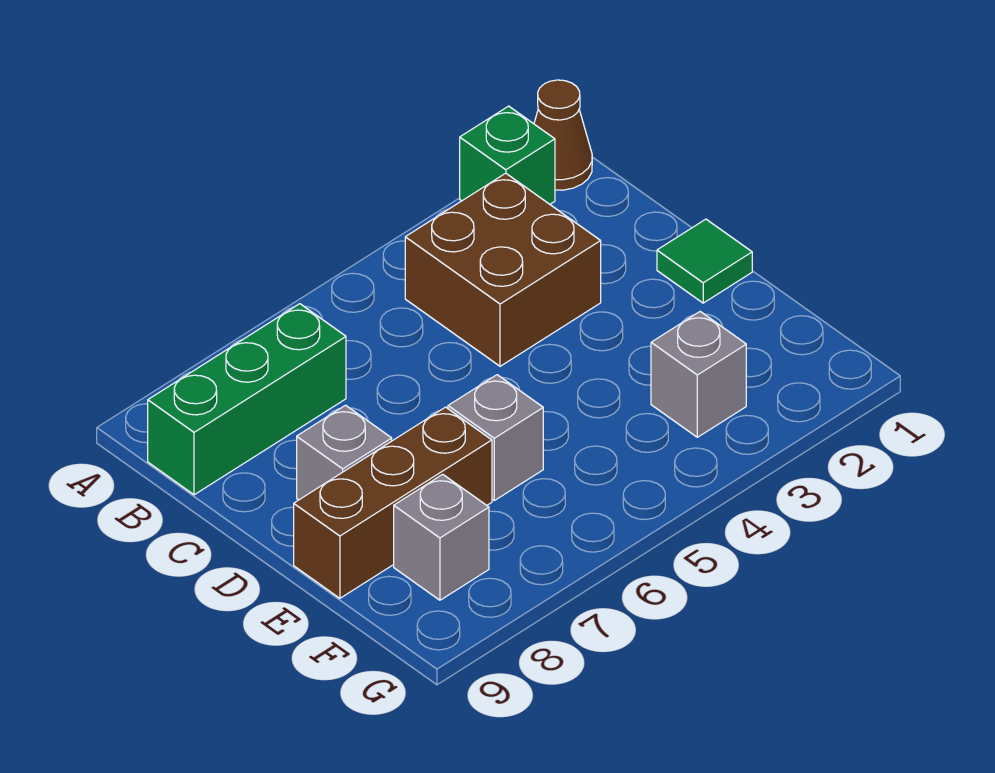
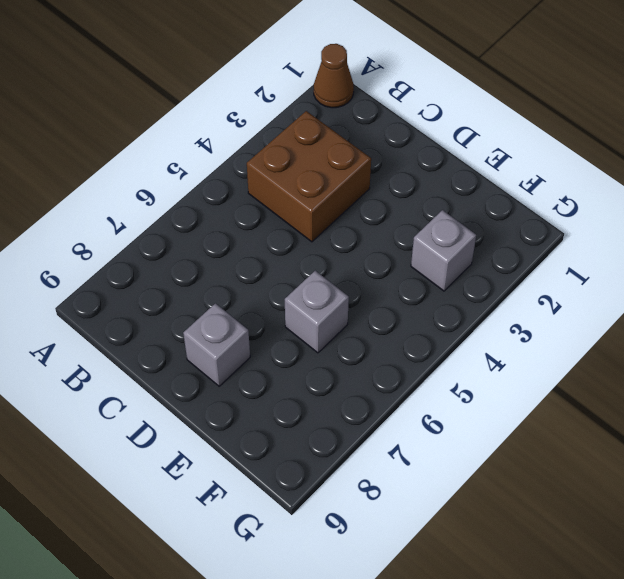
none -> green brick A2 level 1
none -> green brick B7:B9 level 1

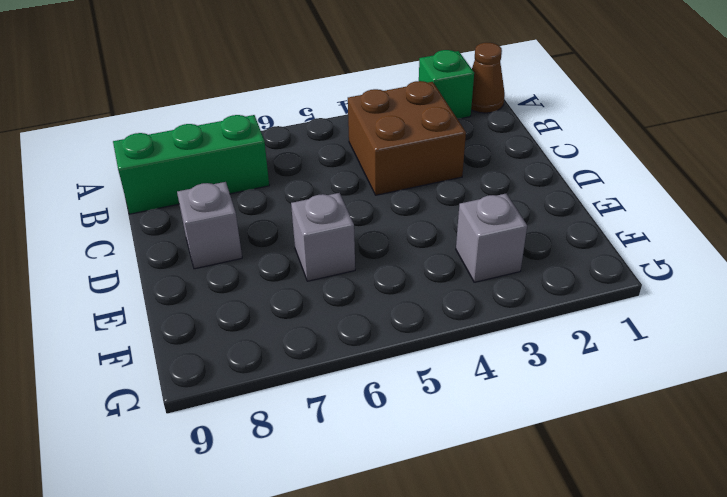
none -> green tile D1 level 1
none -> brown brick E7:E9 level 1

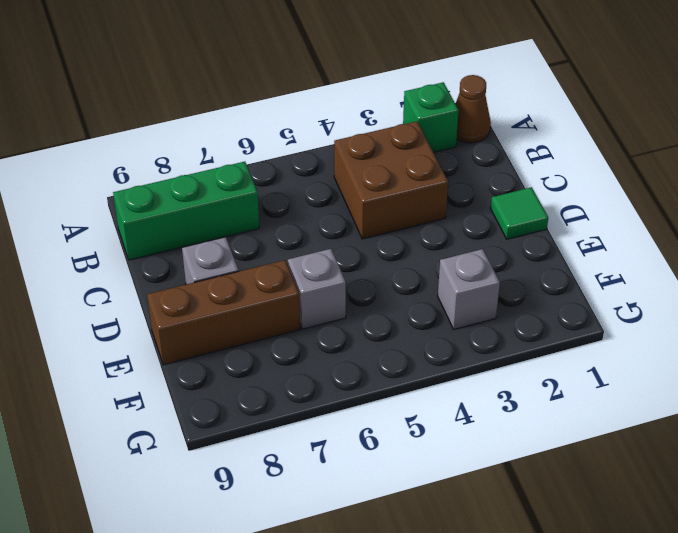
none -> grey brick F8 level 1

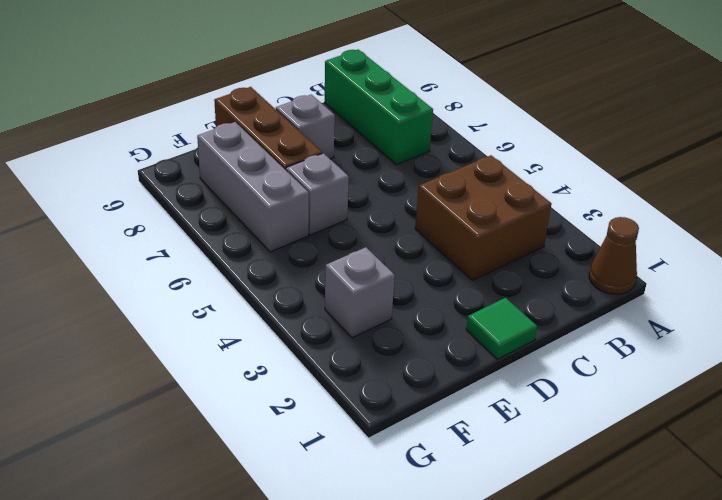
grey brick F6:F8 level 1 -> grey brick F8 level 1
none -> green brick A2 level 1

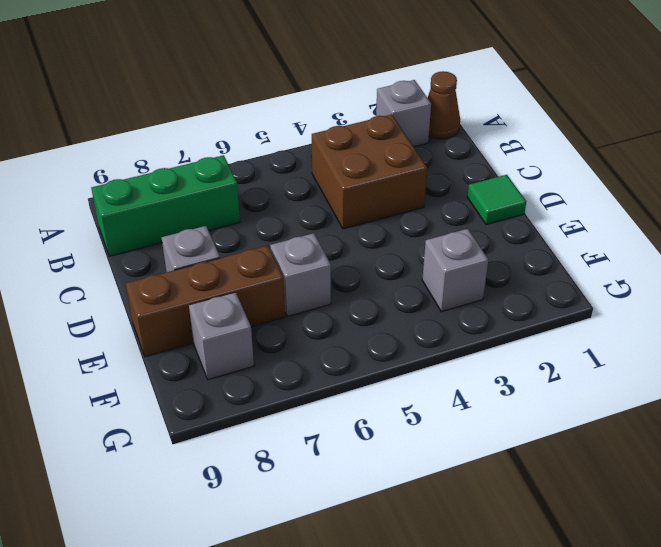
grey brick A2 level 1 -> green brick A2 level 1

